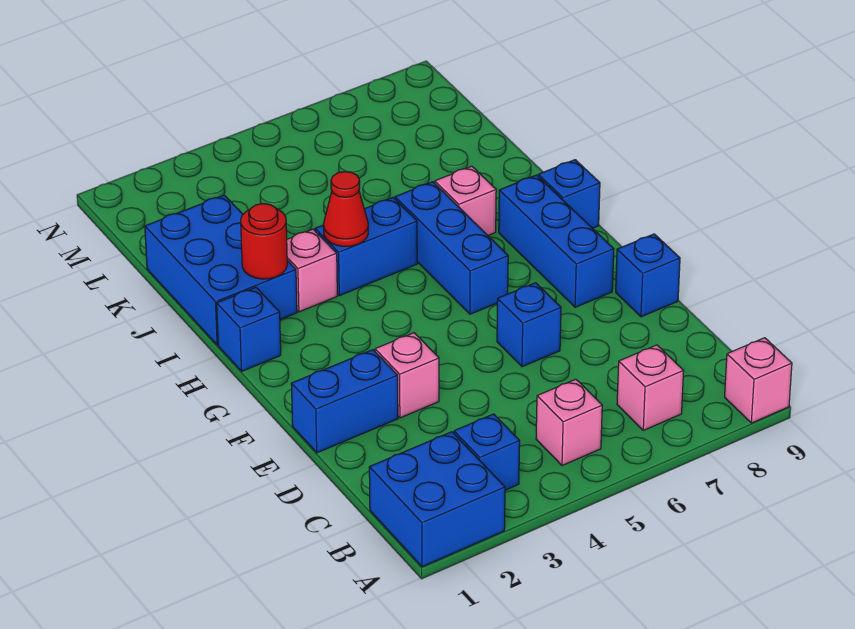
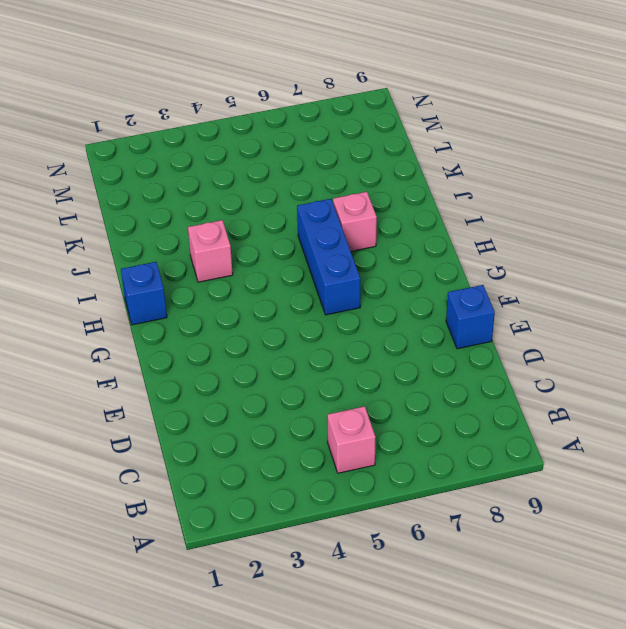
none -> blue brick A1:B2 level 1
none -> pink brick A9 level 1
none -> blue brick B3 level 1

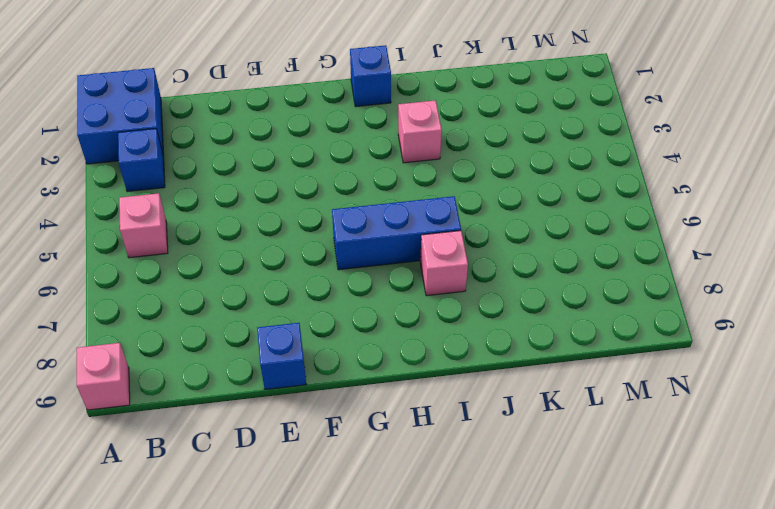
none -> pink brick B7 level 1
none -> blue brick E1:E2 level 1
none -> pink brick E3 level 1

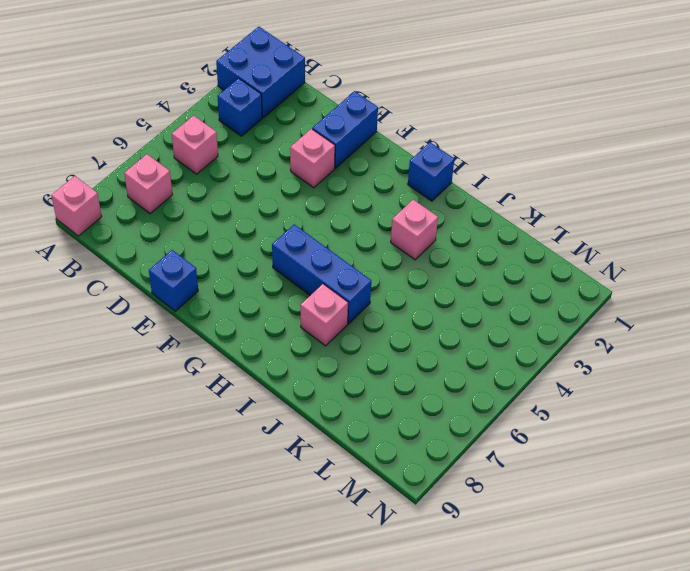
none -> blue brick E6 level 1
none -> blue brick F8:H8 level 1
none -> blue brick H9 level 1

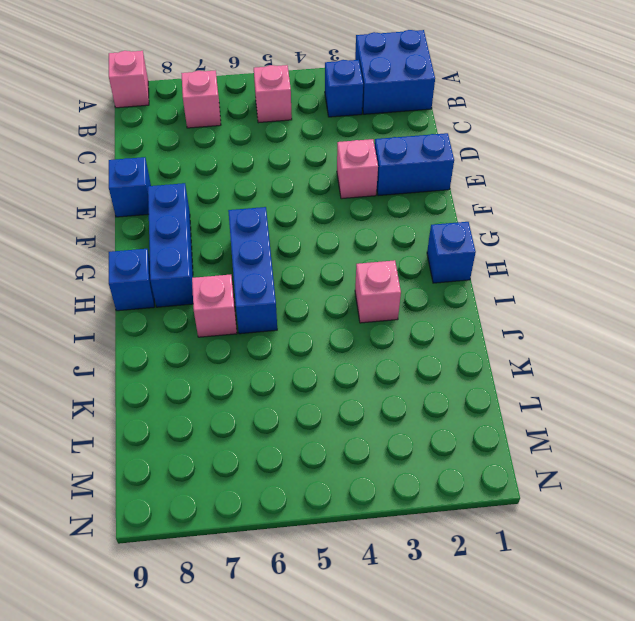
none -> blue brick E6 level 1
none -> blue brick I1:K2 level 1
none -> blue brick I4:I5 level 1

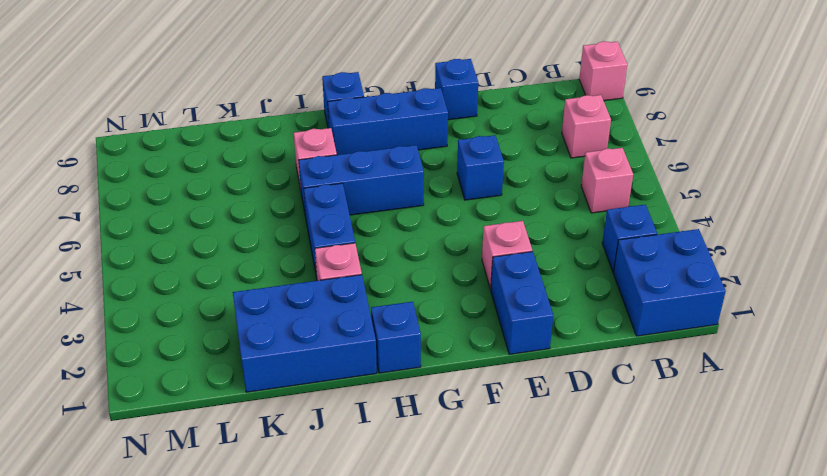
none -> red round brick I2 level 2
none -> red cone I4 level 2

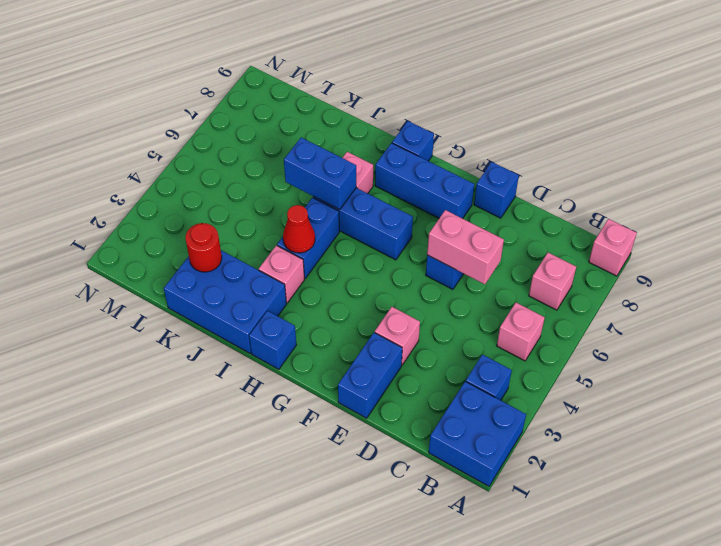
pink brick D6:E6 level 2 -> none
blue brick I6:J6 level 2 -> none
red round brick K2 level 2 -> red round brick I2 level 2

